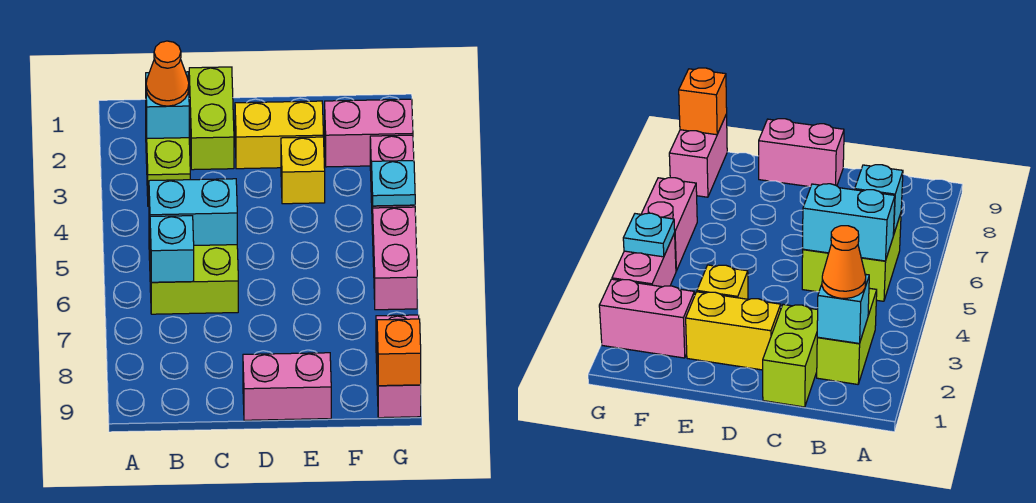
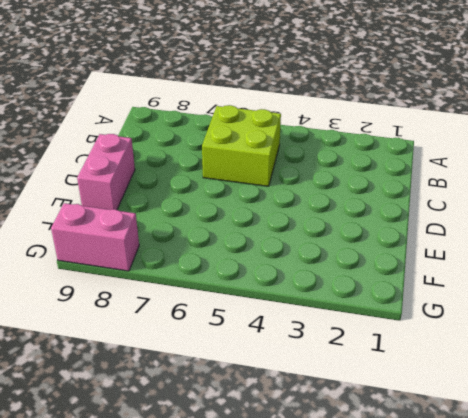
none -> lime brick B2:B3 level 1
none -> lime brick C1:C2 level 1
none -> yellow brick D2:E2 level 1

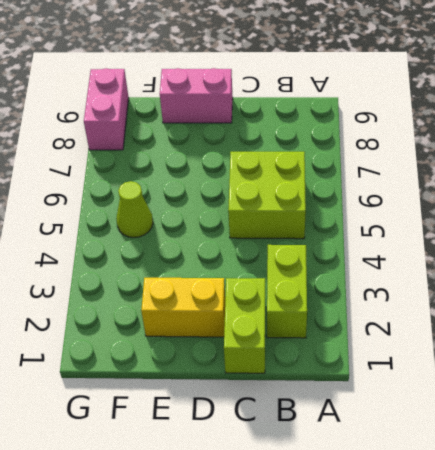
lime cone F5 level 1 -> none
none -> yellow brick E3 level 1
none -> pink brick F2:G2 level 1
none -> pink brick G3:G4 level 1

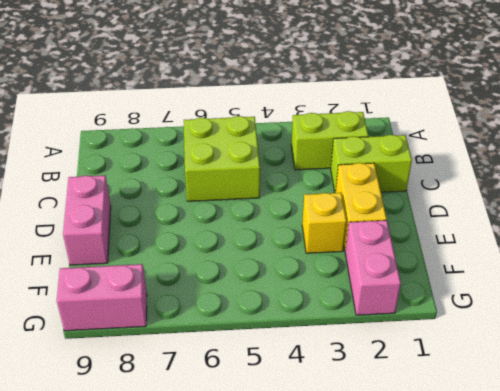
none -> pink brick G3:G4 level 1
none -> pink brick G5:G6 level 1
none -> cyan brick B2 level 2

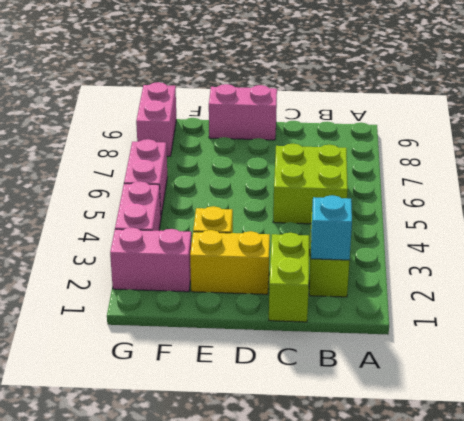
none -> cyan brick B5:C5 level 2
none -> cyan brick B6 level 2
none -> cyan plate G4 level 2

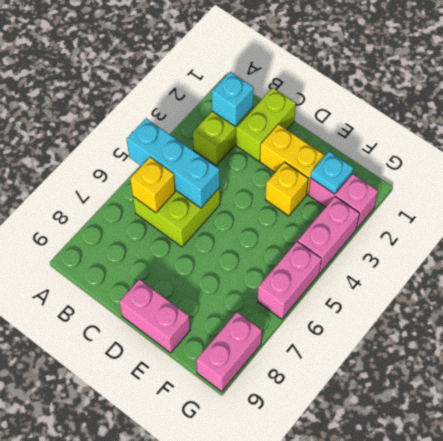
cyan brick A5:C5 level 2 -> cyan brick B5:C5 level 2
yellow brick B6 level 2 -> cyan brick B6 level 2
cyan plate F2 level 2 -> cyan plate G4 level 2
none -> orange brick G9 level 2
none -> orange cone B2 level 3

